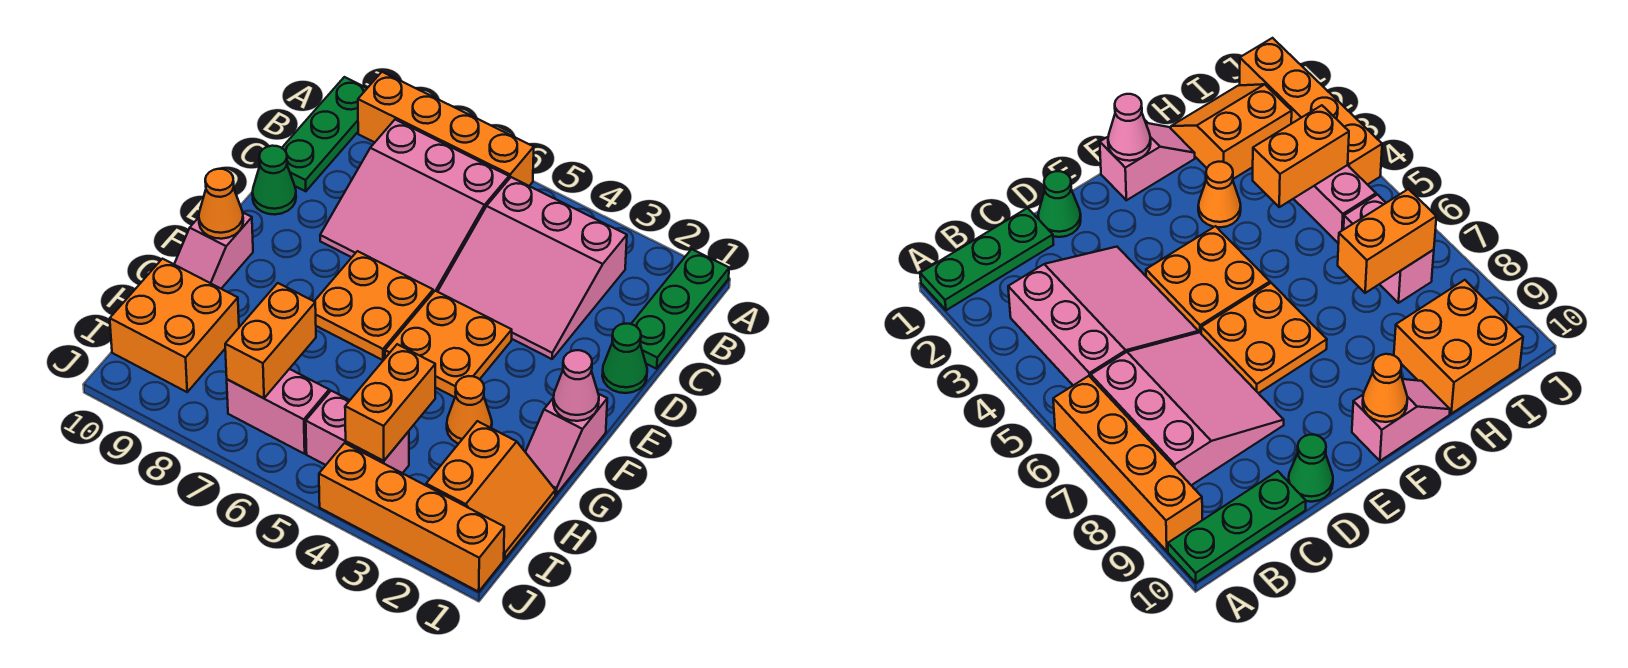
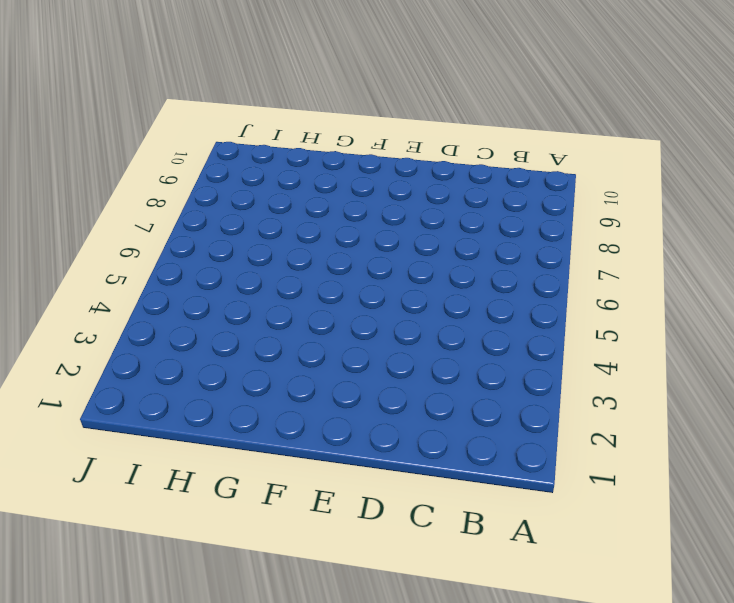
none -> green plate A1:C1 level 1
none -> orange brick A6:A9 level 1
none -> green plate A10:C10 level 1

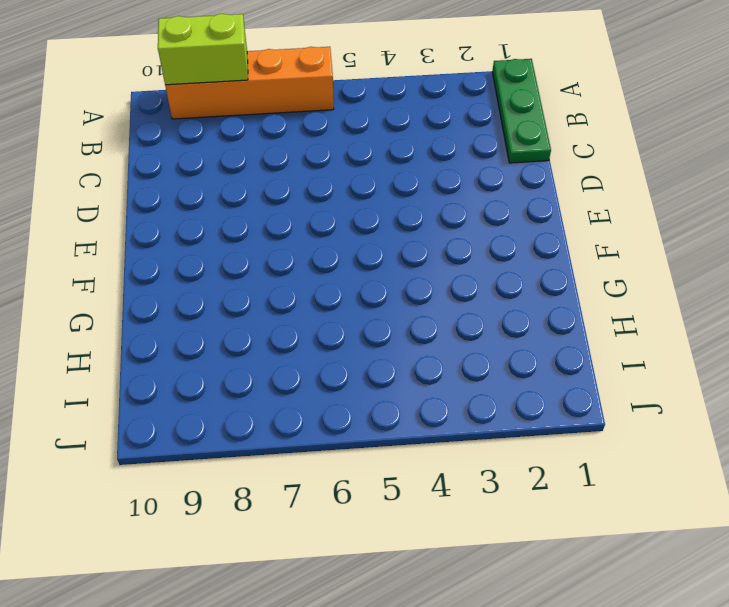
lime brick A8:A9 level 2 -> none
none -> green plate A10:C10 level 1
none -> pink slope B3:D5 level 1 top B
none -> pink slope B6:D8 level 1 top B

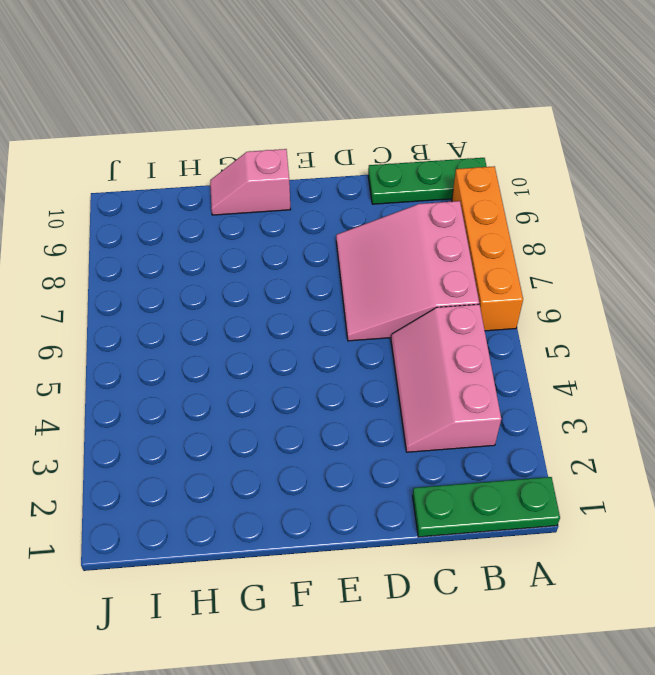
pink slope B3:C5 level 1 top B -> pink slope B3:D5 level 1 top B
none -> green cone D1 level 1
none -> green cone D10 level 1
none -> orange plate E4:F5 level 1

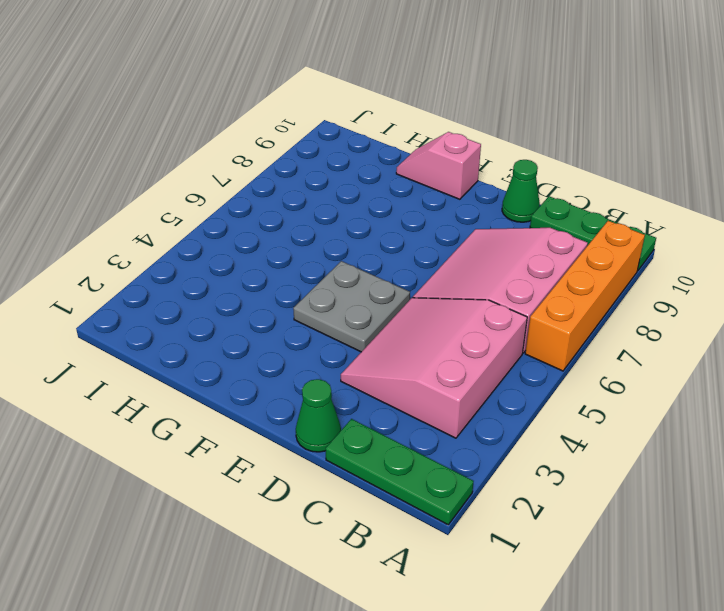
grey plate E4:F5 level 1 -> orange plate E4:F5 level 1
none -> orange plate E6:F7 level 1
none -> pink slope F1:G1 level 1 top F
none -> orange cone G3 level 1

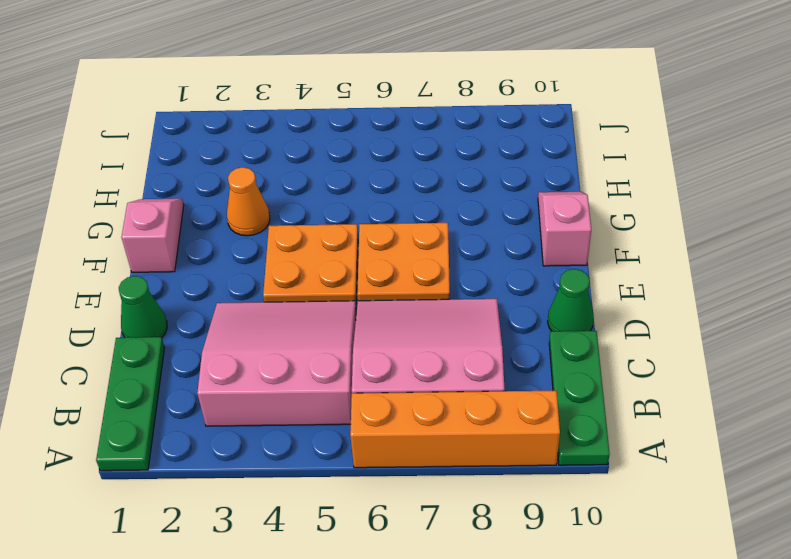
none -> orange slope H1:I2 level 1 top 2
none -> orange brick H9:I10 level 1
none -> pink brick I4:I5 level 1

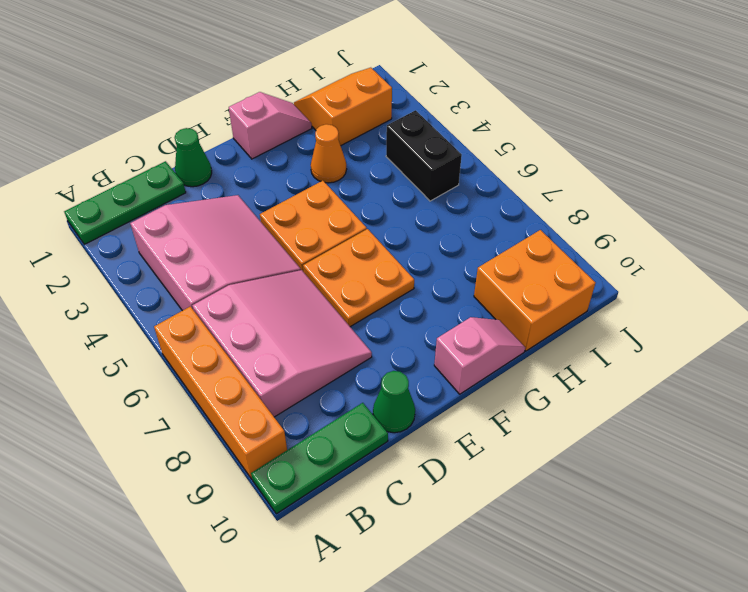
black brick I4:I5 level 1 -> pink brick I4:I5 level 1
none -> pink brick I6:I7 level 1
none -> orange brick J1:J4 level 1
none -> pink cone F1 level 2

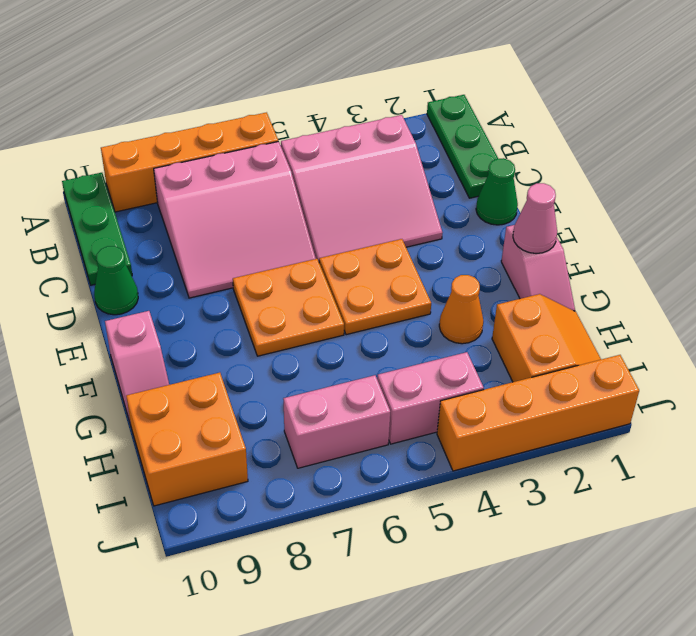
none -> orange cone F10 level 2
none -> orange brick H4:I4 level 2
none -> orange brick H7:I7 level 2

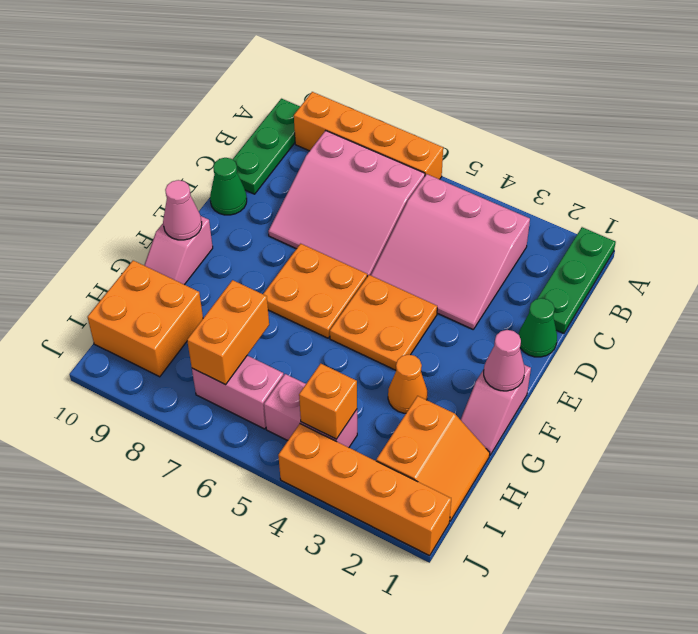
pink cone F10 level 2 -> orange cone F10 level 2
orange brick I4 level 2 -> orange brick H4:I4 level 2

